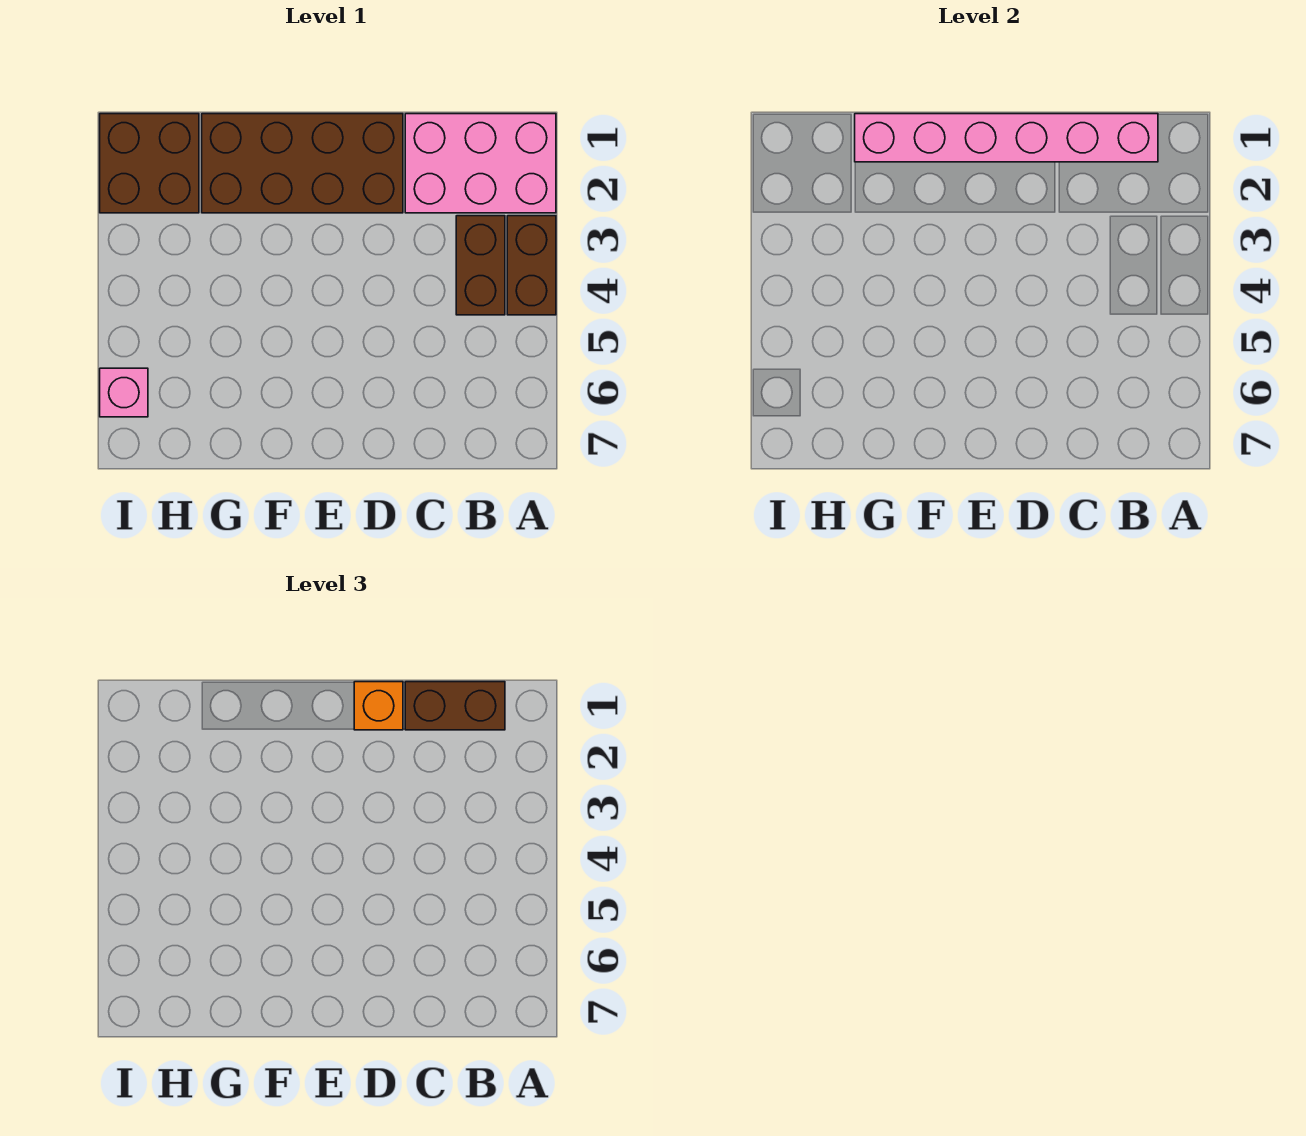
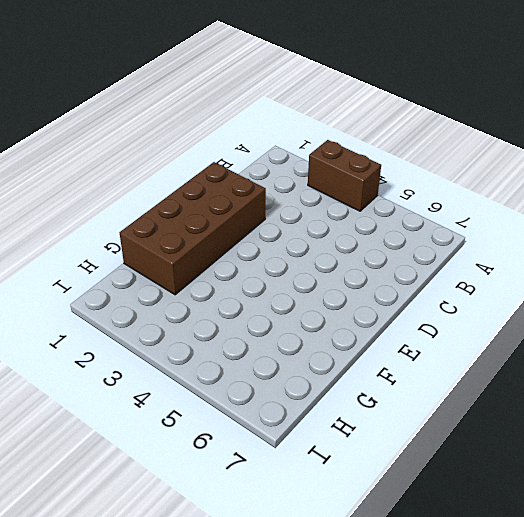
none -> pink brick A1:C2 level 1
none -> brown brick B3:B4 level 1

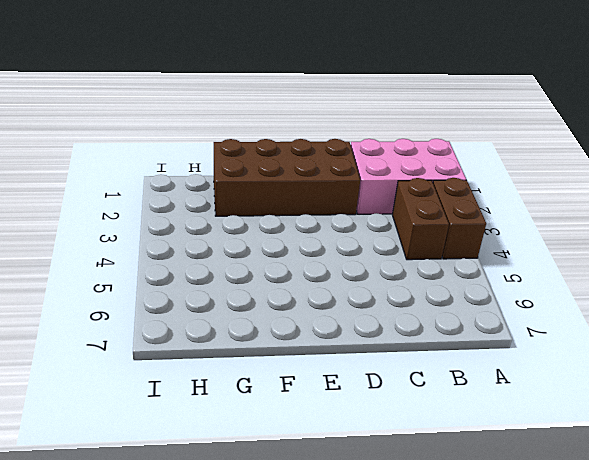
none -> brown brick H1:I2 level 1
none -> pink brick I6 level 1

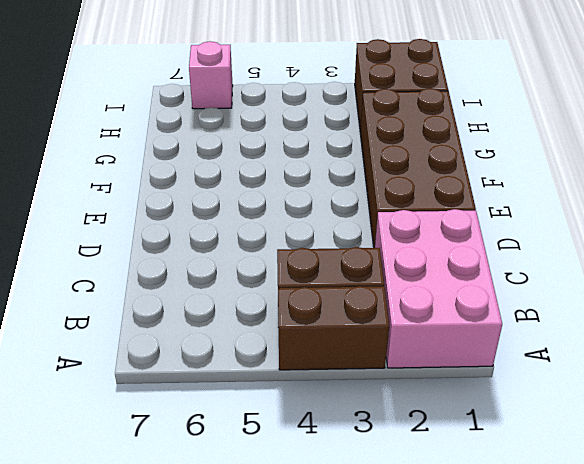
none -> pink brick B1:G1 level 2
none -> brown brick B1:C1 level 3

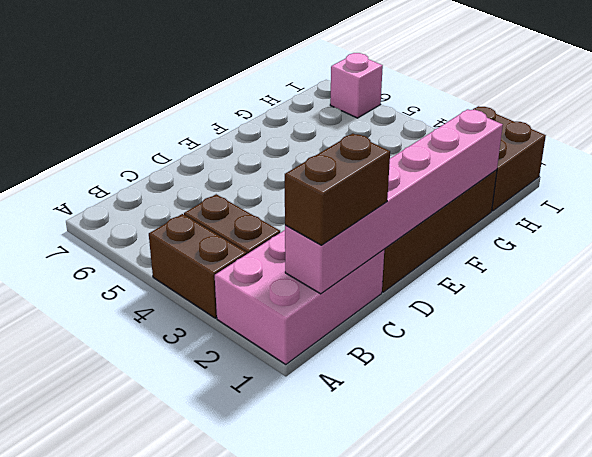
none -> orange brick D1 level 3

